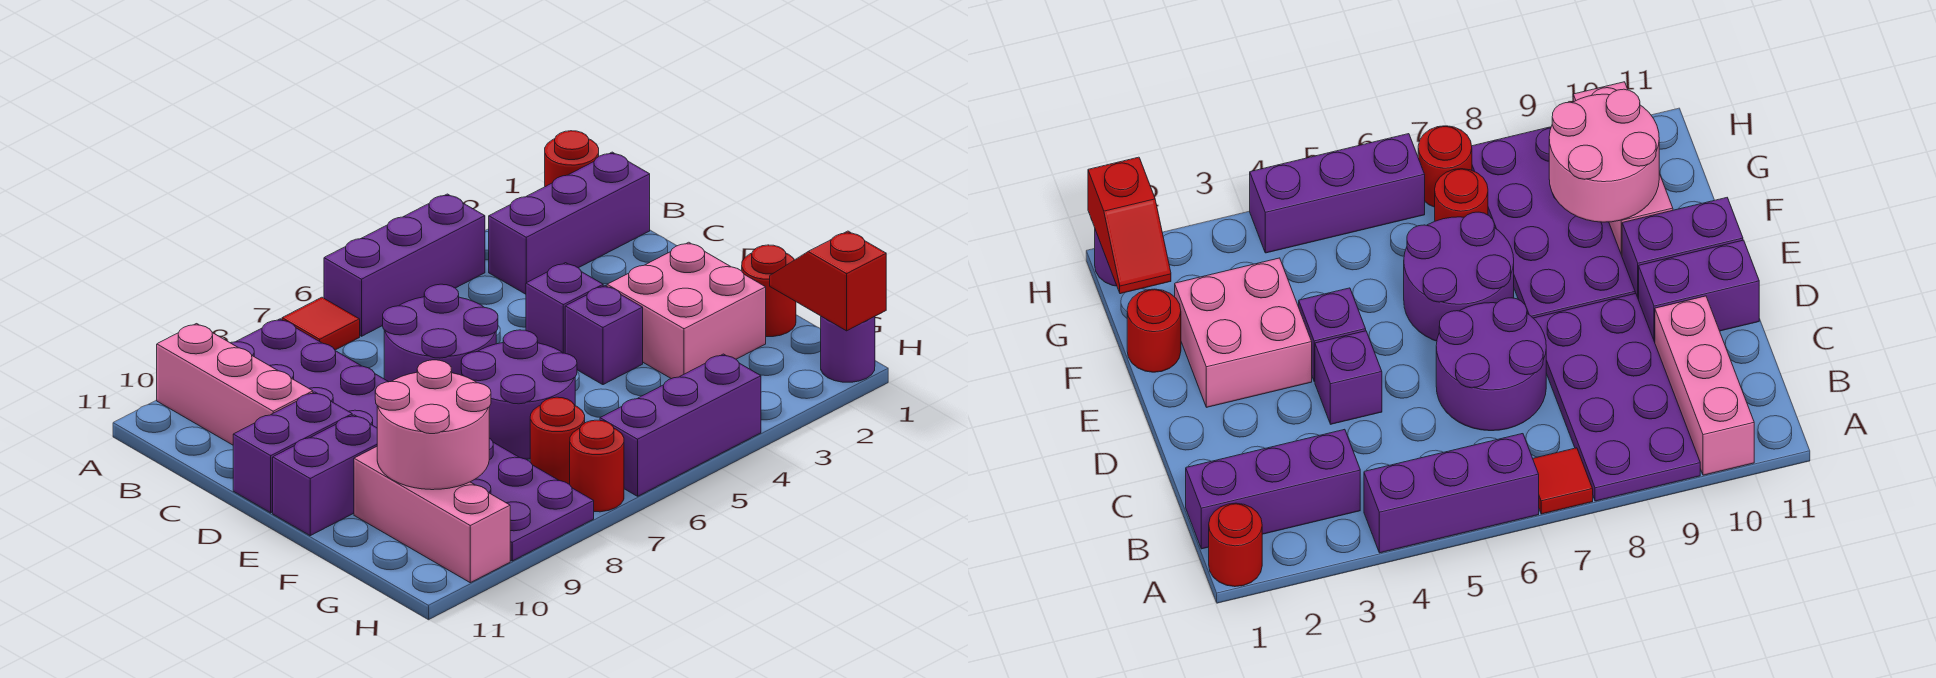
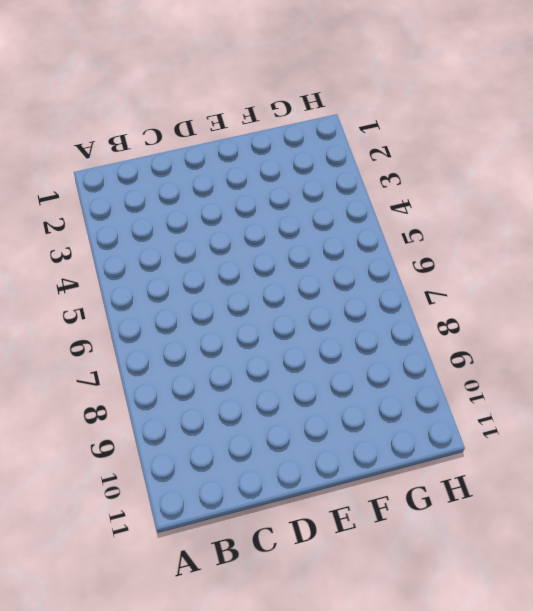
none -> red round brick A1 level 1
none -> purple brick A4:A6 level 1
none -> red tile A7 level 1

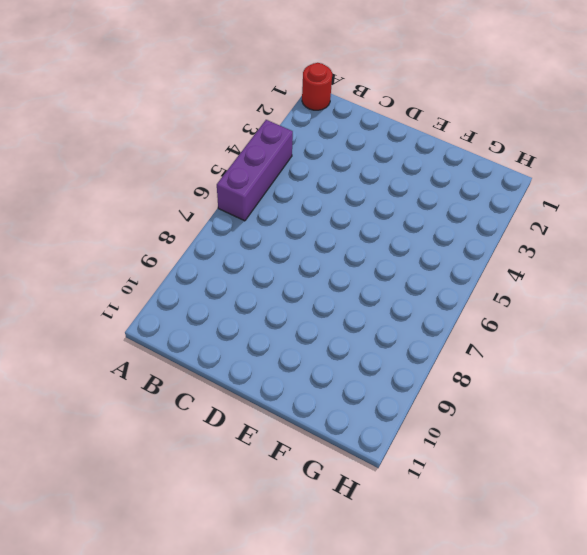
none -> red tile A7 level 1
none -> purple plate A8:D9 level 1
none -> pink brick A10:C10 level 1

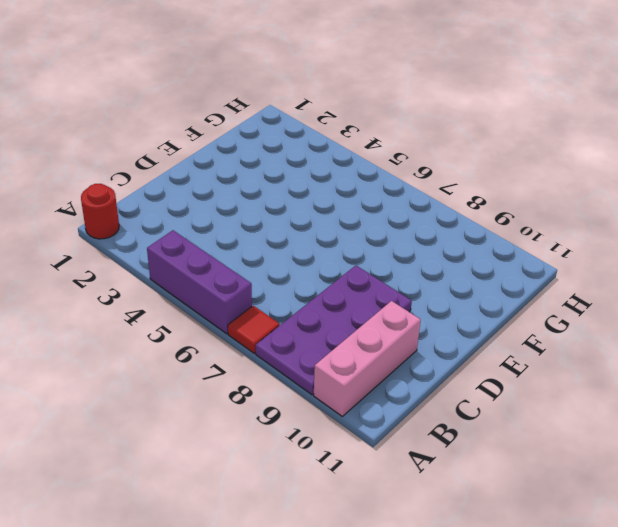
none -> purple brick B1:B3 level 1
none -> purple round brick C6:D7 level 1
none -> purple brick D4 level 1

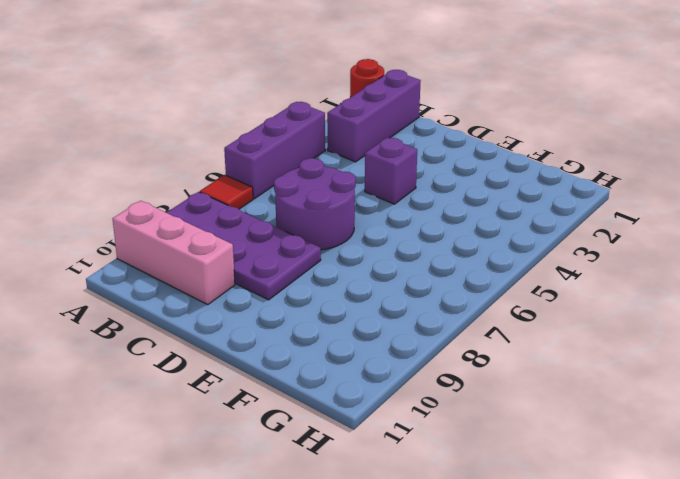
none -> purple brick D10:D11 level 1
none -> pink brick E2:F3 level 1
none -> purple brick E4 level 1

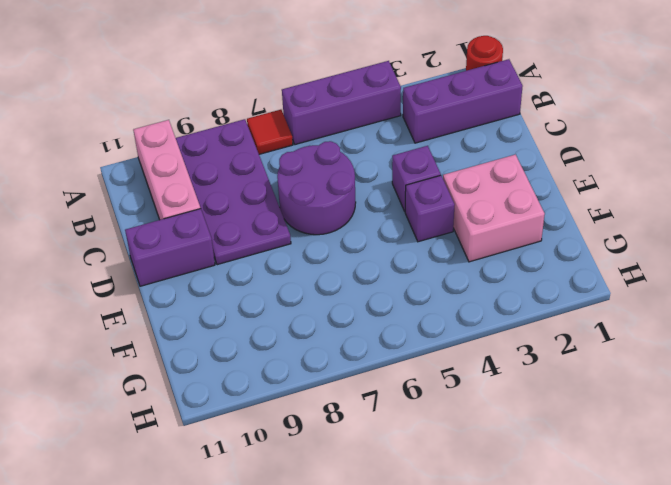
none -> purple round brick E6:F7 level 1
none -> purple plate E8:H9 level 1
none -> purple brick E10:E11 level 1

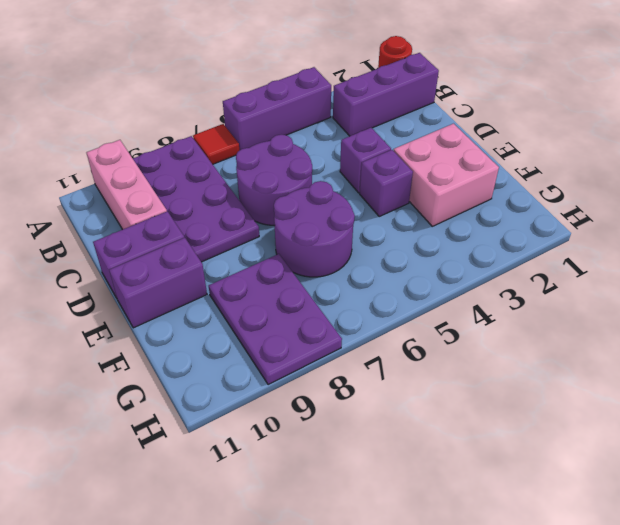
purple plate F8:H9 level 1 -> purple plate E8:H9 level 1
none -> red round brick F1 level 1
none -> pink brick F10:H10 level 1
none -> red round brick G7 level 1

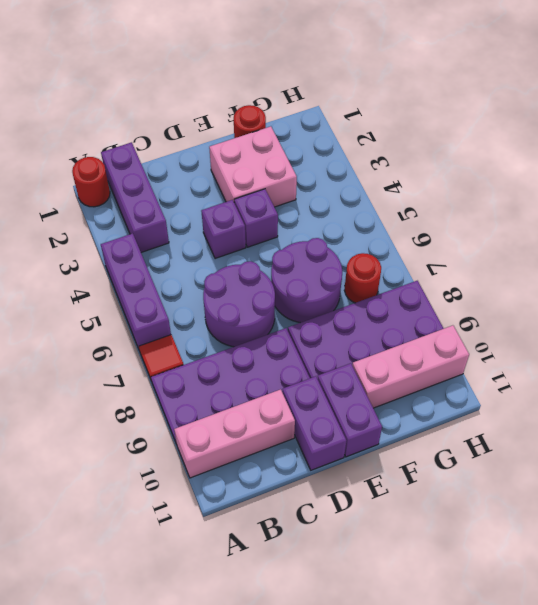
none -> purple round brick H1 level 1
none -> purple brick H4:H6 level 1
none -> red round brick H7 level 1

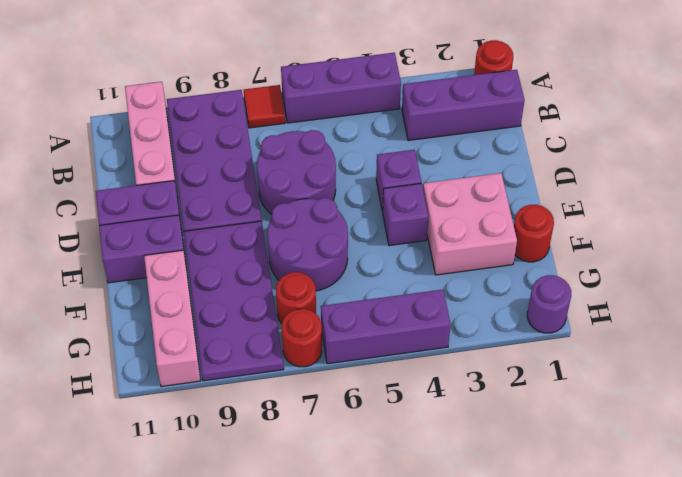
none -> pink round brick F9:G10 level 2
none -> red slope G1:H1 level 2 top H

